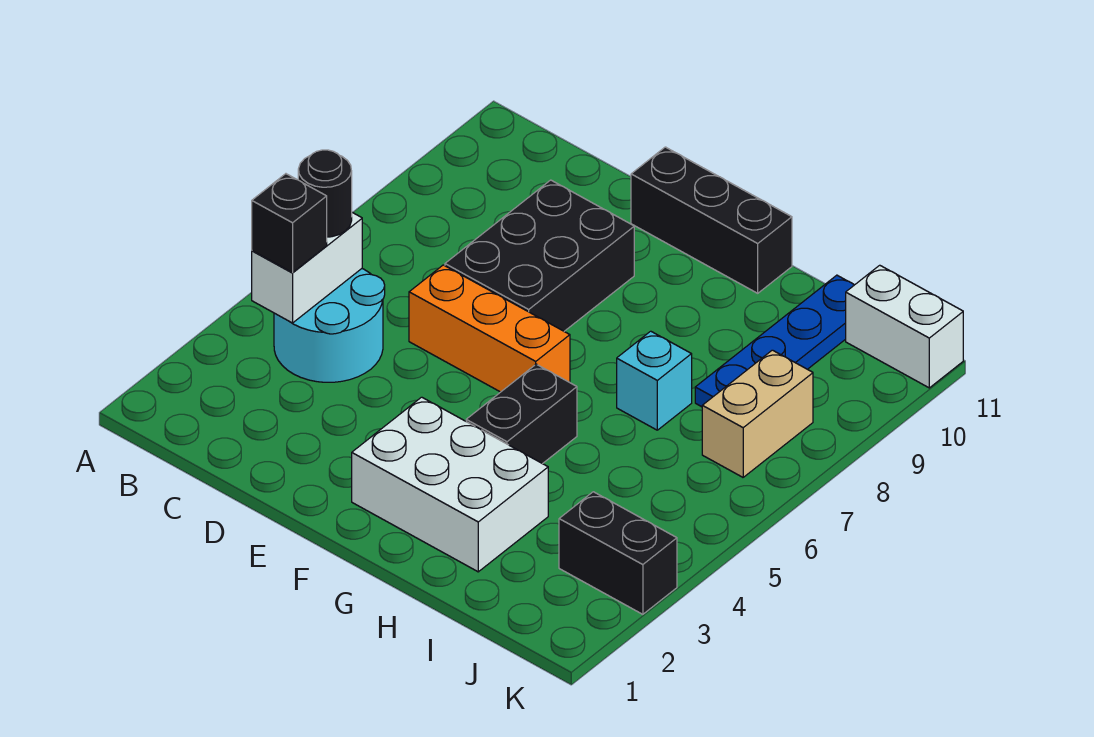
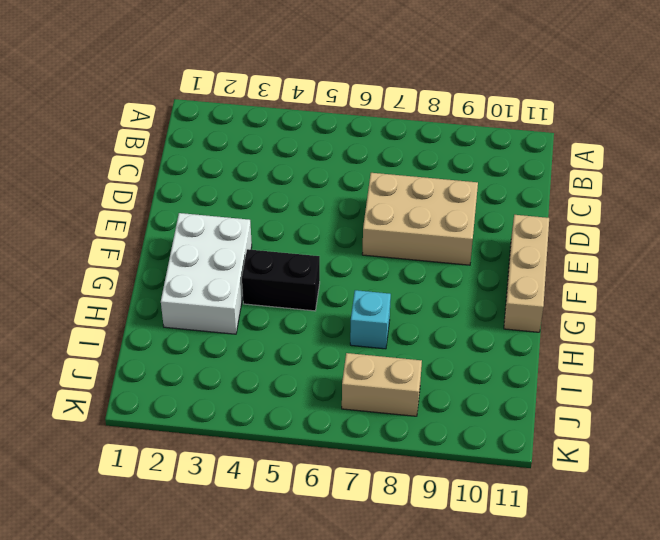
tan brick D7:E9 level 1 -> black brick D7:E9 level 1
tan brick E11:G11 level 1 -> black brick E11:G11 level 1
none -> cyan round brick B4:C5 level 1
none -> orange brick D6:F6 level 1
none -> blue plate I8:I11 level 1

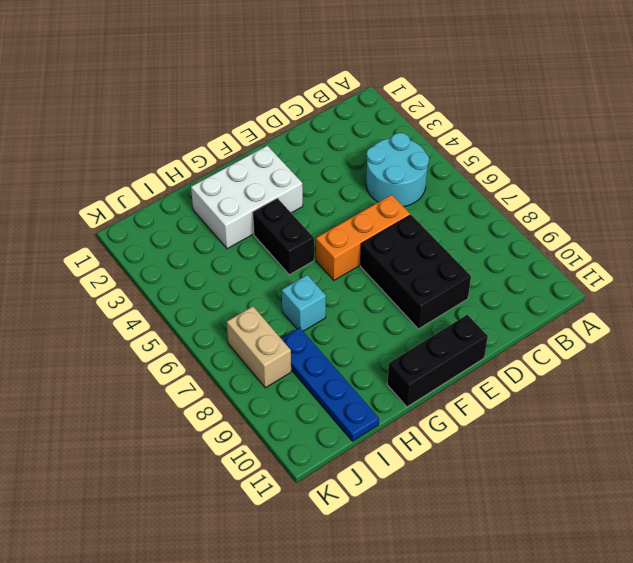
none -> black brick J3:K3 level 1
none -> white brick J11:K11 level 1
none -> white brick B4:B5 level 2

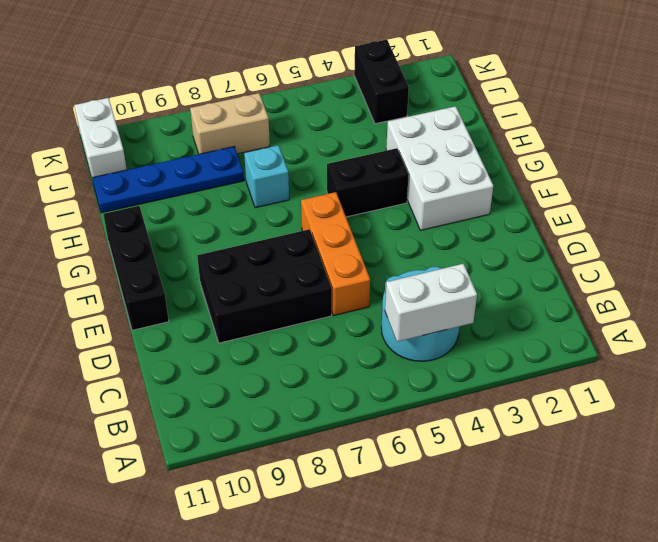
none -> black brick B4 level 3
none -> black round brick B5 level 3

